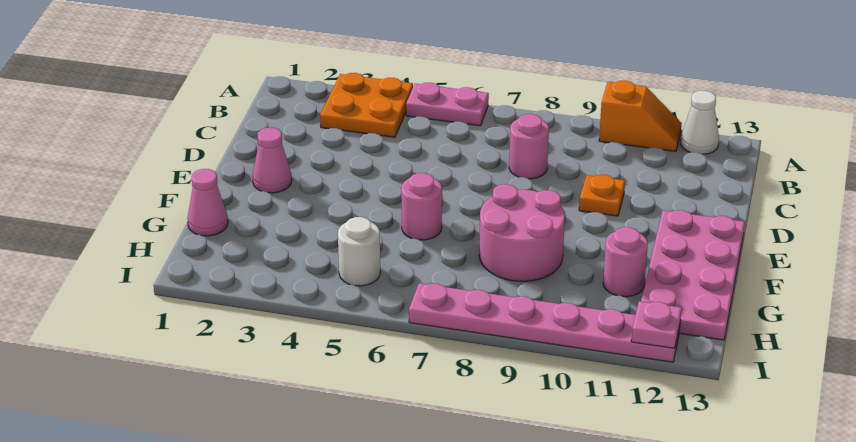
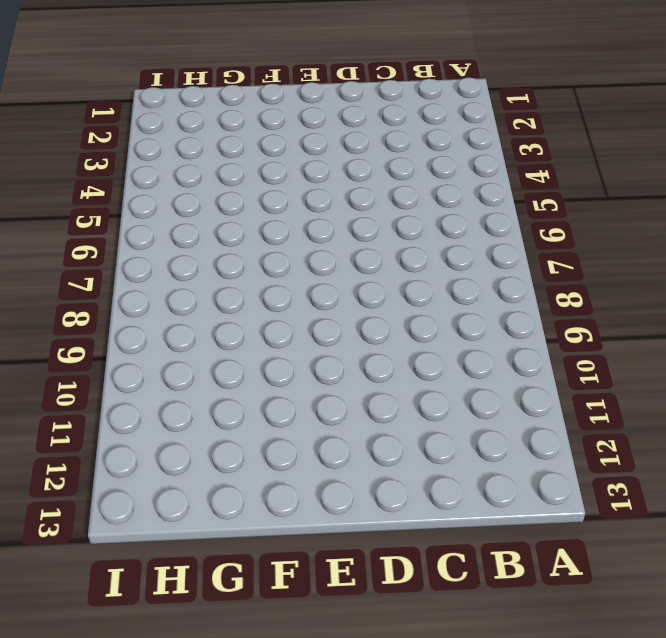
none -> orange plate A3:B4 level 1
none -> pink plate A5:A6 level 1
none -> orange slope A10:A11 level 1 top 10

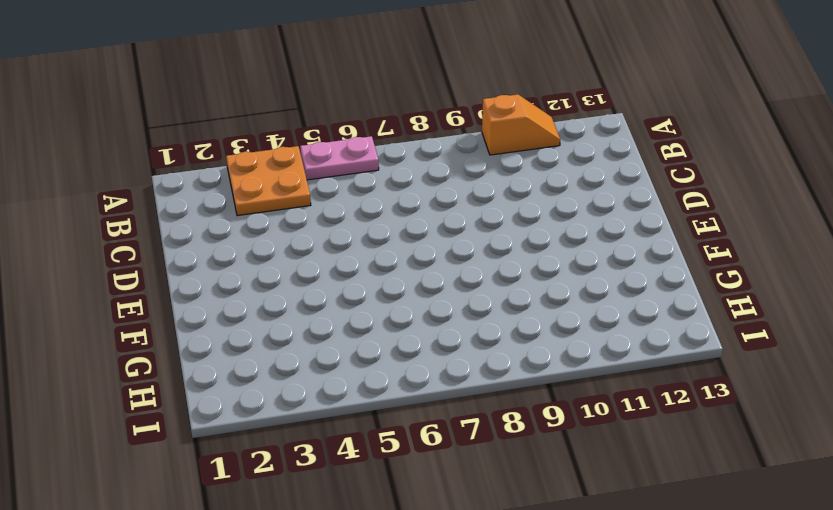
none -> white cone A12 level 1
none -> pink round brick C8 level 1
none -> orange plate D10 level 1

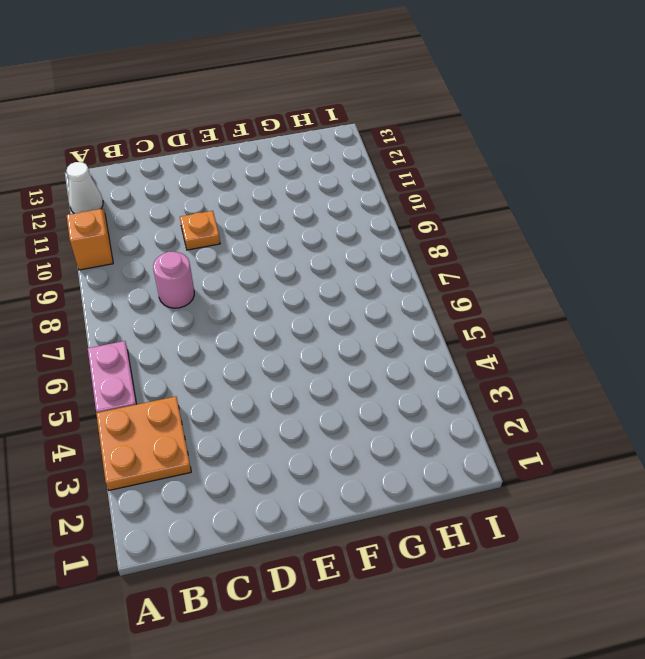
none -> pink cone E2 level 1
none -> pink plate E12:H13 level 1
none -> pink round brick F6 level 1

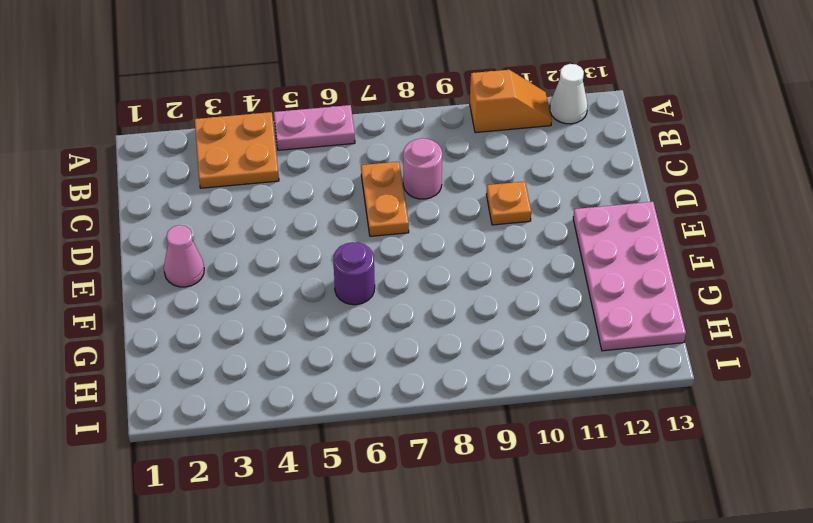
orange plate C7:D7 level 1 -> none
purple round brick F6 level 1 -> pink round brick F6 level 1
none -> pink round brick F8:G9 level 1
none -> pink cone G1 level 1
none -> pink round brick G11 level 1

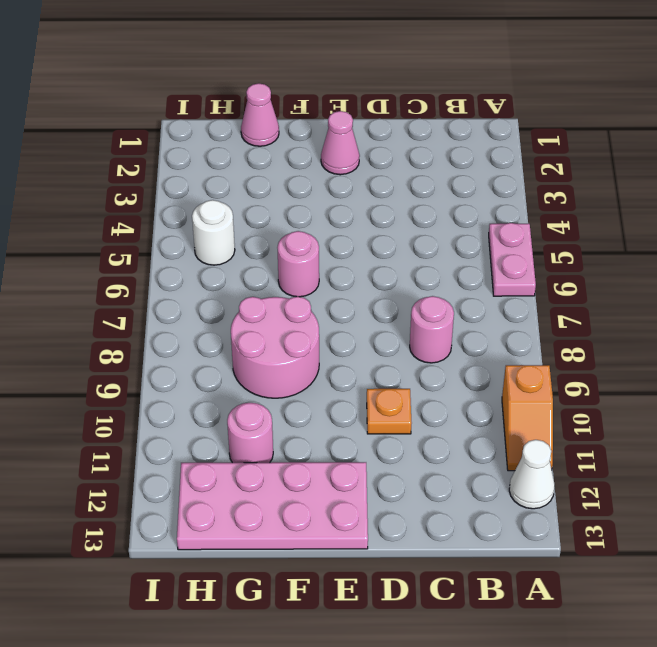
none -> orange plate A3:B4 level 1
none -> pink plate I7:I12 level 1
none -> pink plate I12 level 2

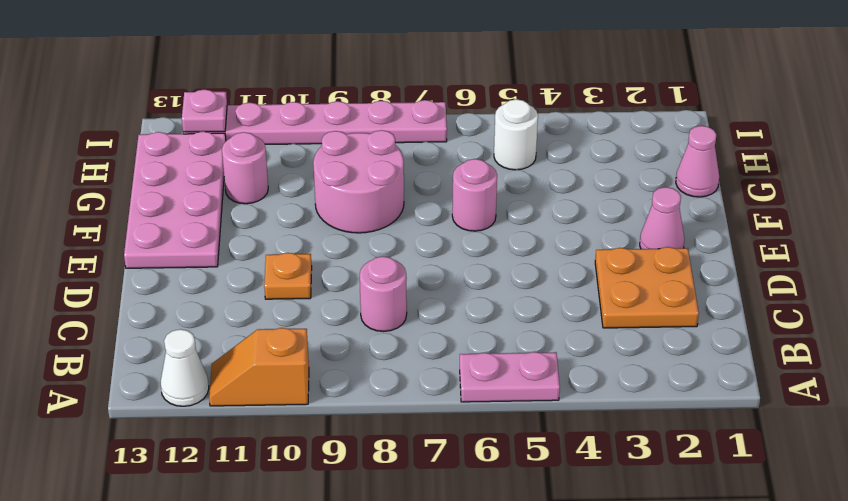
orange plate C2:D3 level 1 -> orange plate A3:B4 level 1

